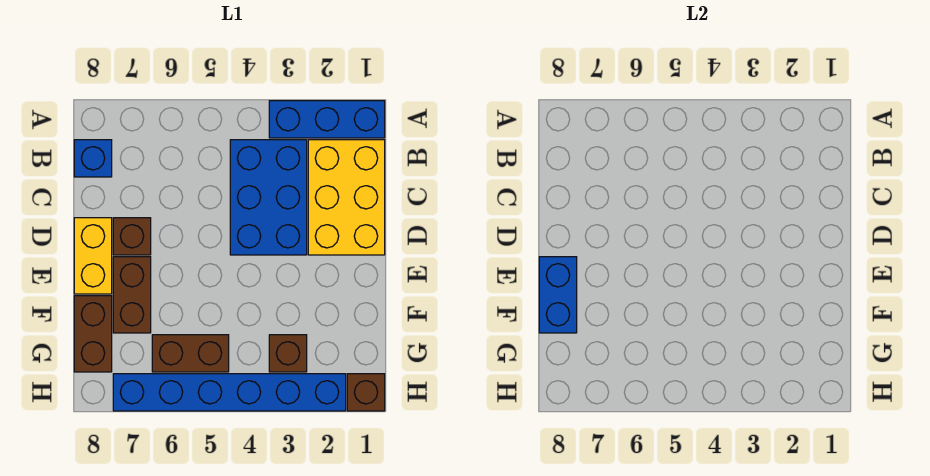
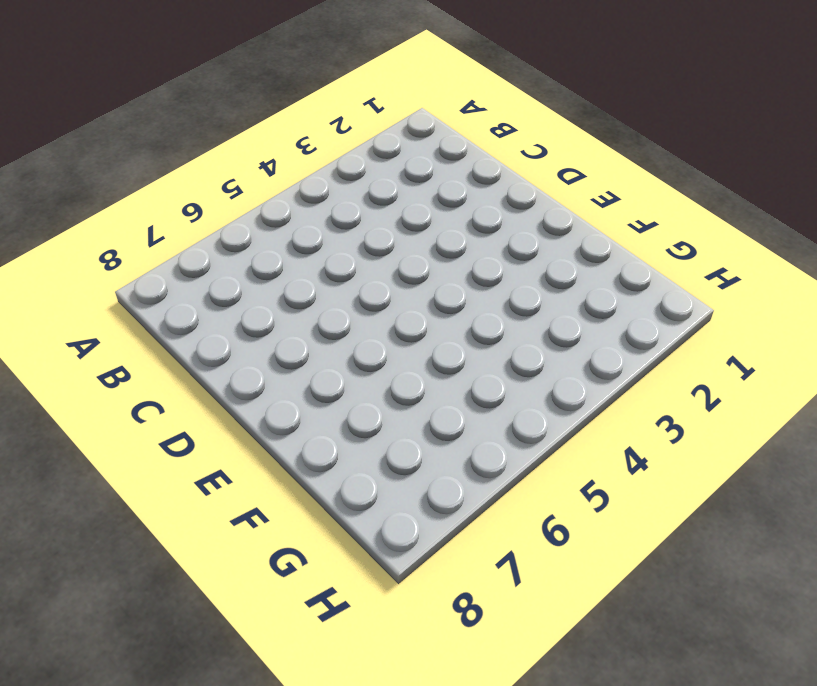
none -> blue brick A1:A3 level 1
none -> yellow brick B1:D2 level 1
none -> blue brick B3:D4 level 1

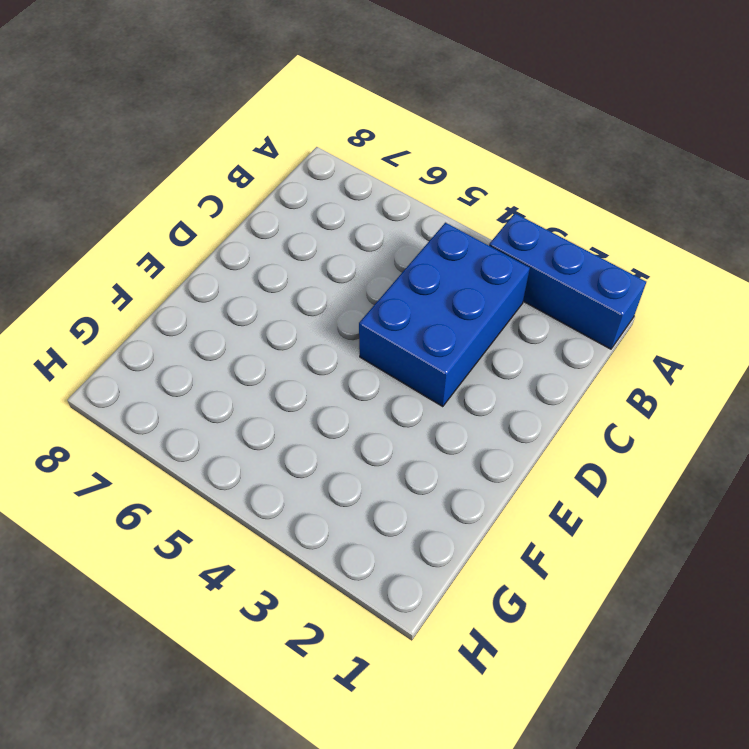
none -> yellow brick B1:D2 level 1
none -> blue brick B8 level 1
none -> brown brick D7 level 1

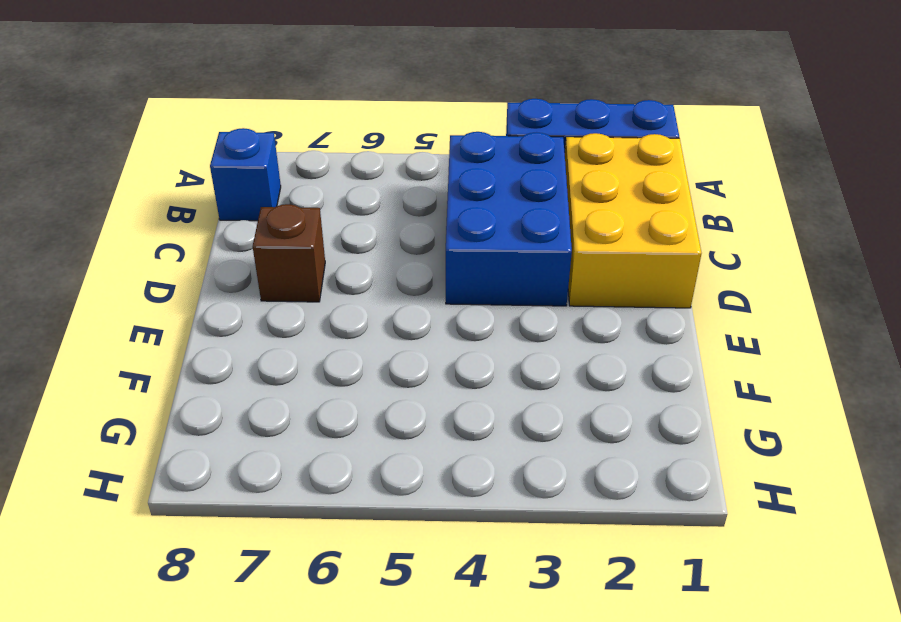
none -> yellow brick D8:E8 level 1
none -> brown brick E7:F7 level 1
none -> brown brick F8:G8 level 1

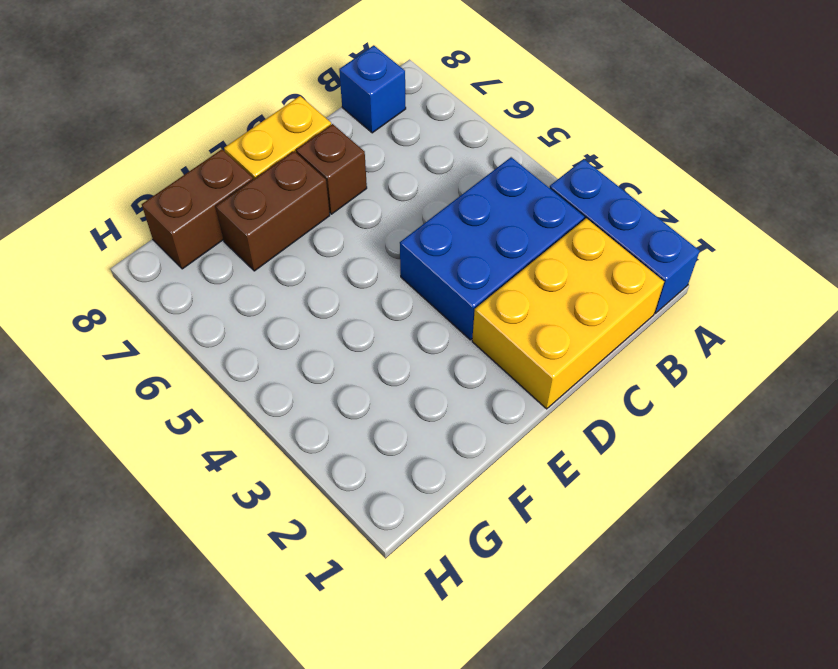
none -> brown brick G3 level 1
none -> brown brick G5:G6 level 1
none -> brown brick H1 level 1

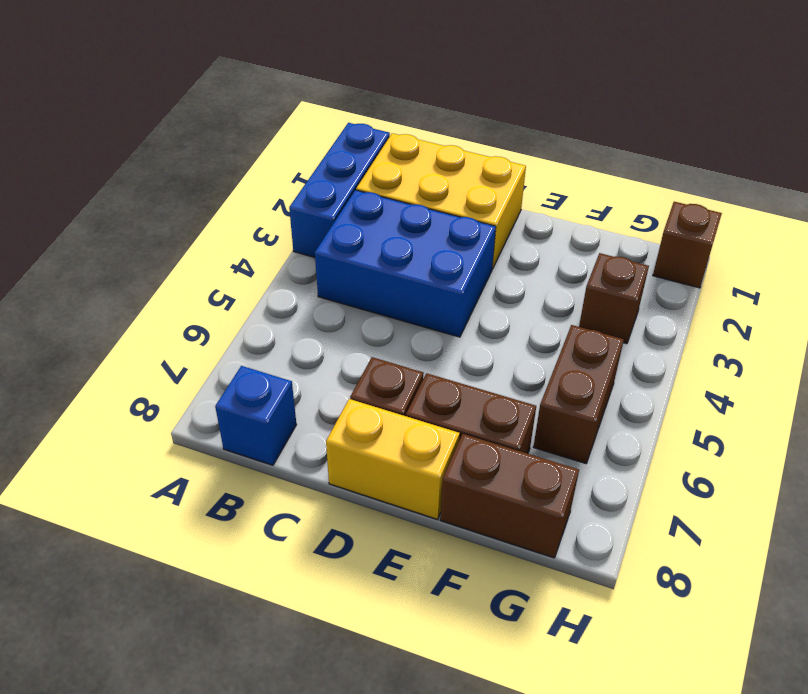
none -> blue brick H2:H7 level 1
none -> blue brick E8:F8 level 2

